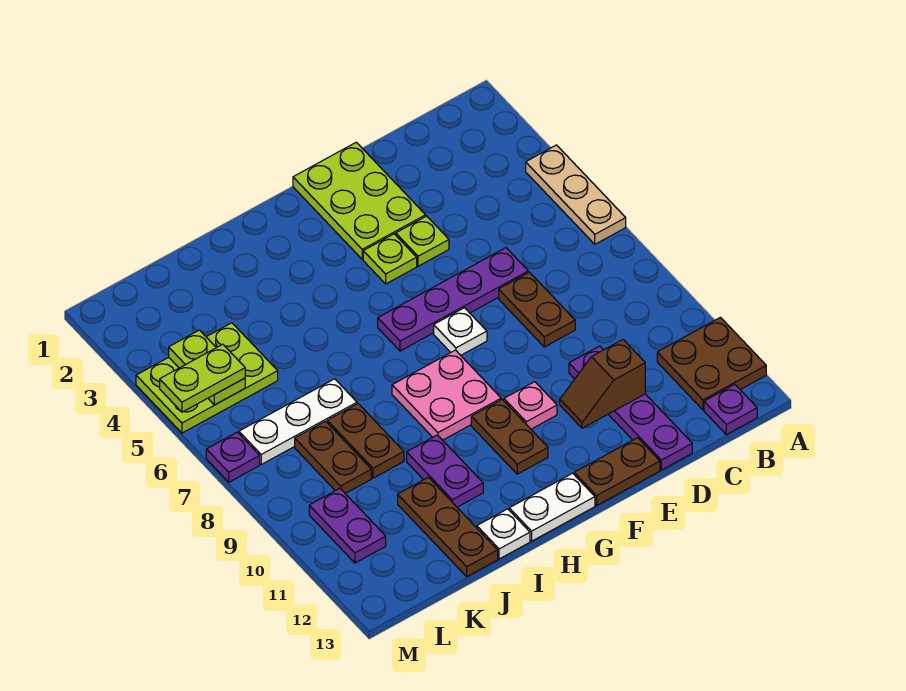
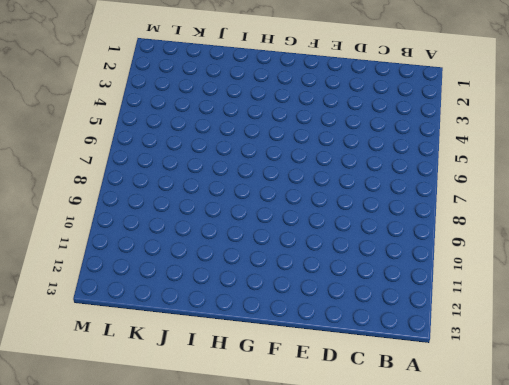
none -> tan plate A4:A6 level 1
none -> brown plate A11:B12 level 1
none -> purple plate B13 level 1

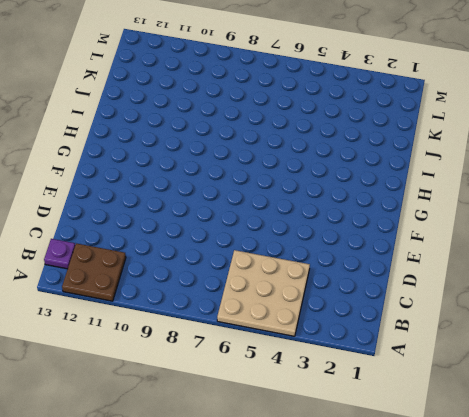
tan plate A4:C6 level 1 -> tan plate A4:A6 level 1
none -> purple plate D6:G6 level 1
none -> brown plate D7:D8 level 1
none -> purple plate D10:D13 level 1

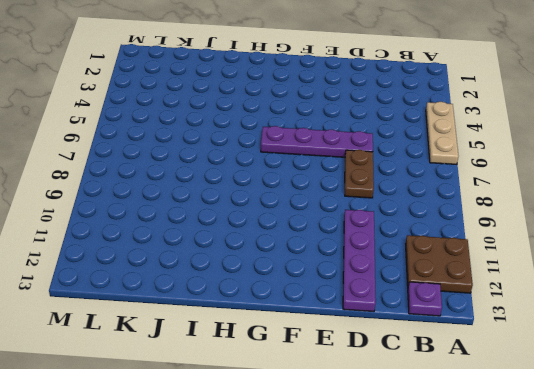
none -> lime plate E1:F3 level 1
none -> lime plate E4 level 1
none -> brown plate E13:F13 level 1

